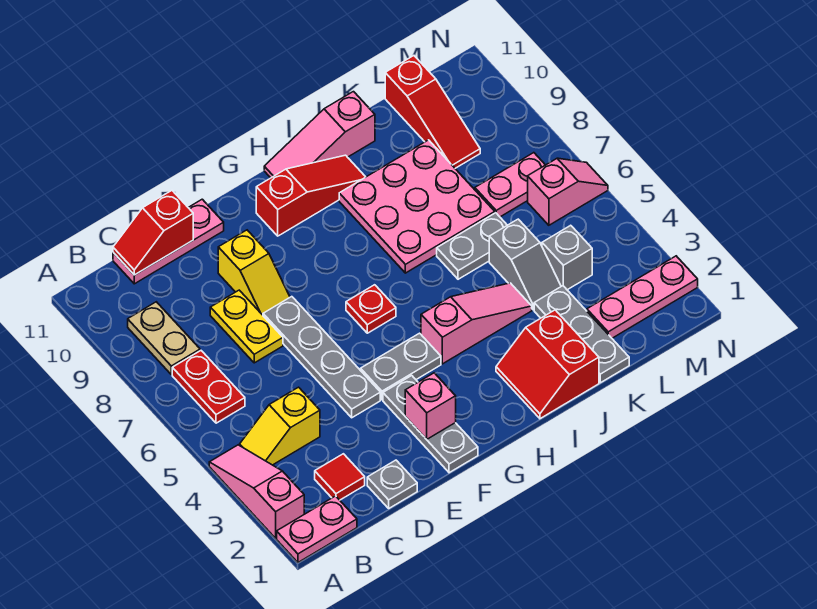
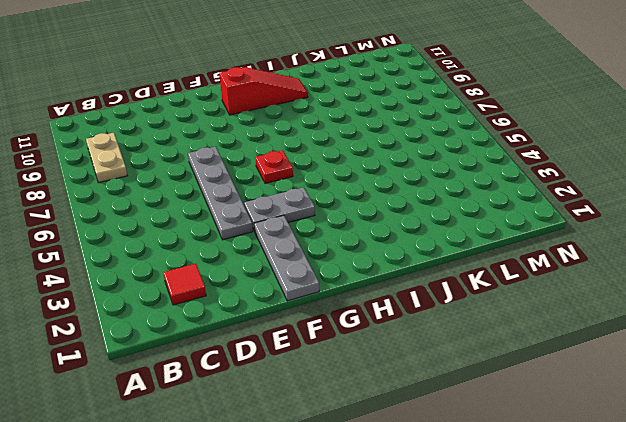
none -> pink plate A1:B1 level 1
none -> pink slope A2:A4 level 1 top 2
none -> yellow slope B4:C4 level 1 top C

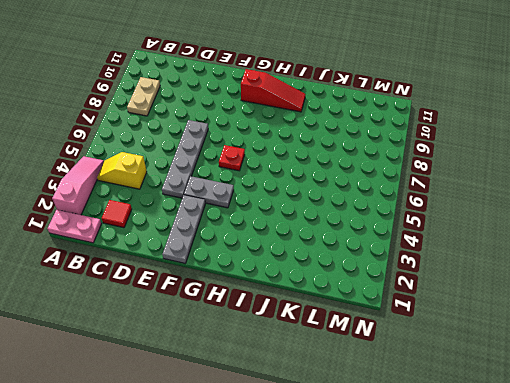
none -> red plate B6:B7 level 1
none -> pink plate C11:E11 level 1
none -> grey plate D1 level 1

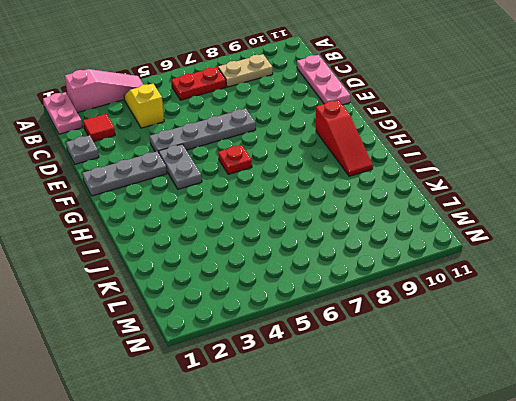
none -> yellow plate D7:D8 level 1
none -> yellow slope E8:E9 level 1 top 9
none -> pink slope H4:J4 level 1 top H

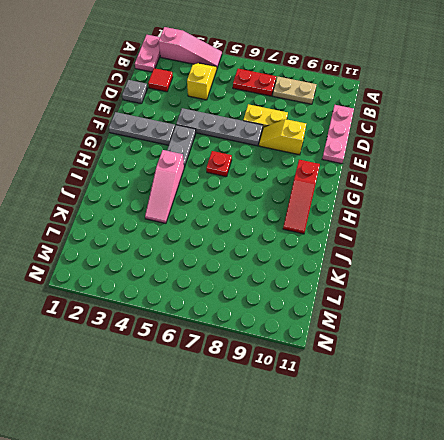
none -> pink slope H11:J11 level 1 top J
none -> red slope I1:J2 level 1 top J
none -> pink plate I7:K9 level 1

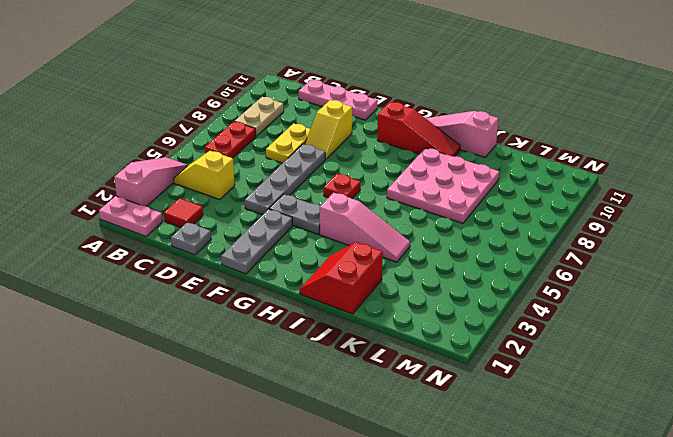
none -> grey plate J6:K6 level 1
none -> grey plate K1:K3 level 1
none -> grey slope K4:K5 level 1 top 5

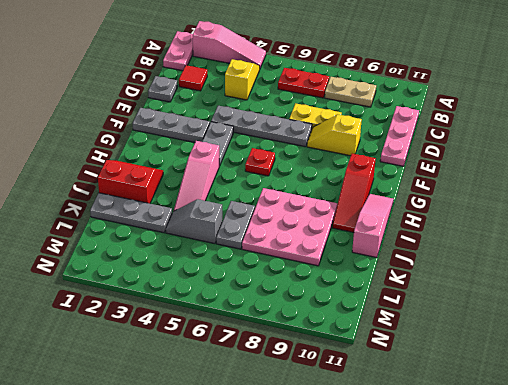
none -> pink plate L2:N2 level 1
none -> grey brick L4 level 1
none -> pink plate L7:M7 level 1

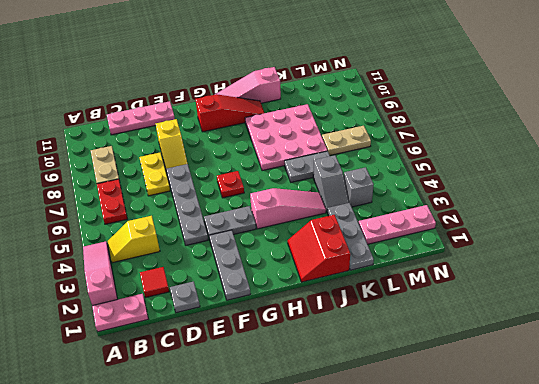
tan plate L7:M7 level 1 -> pink plate L7:M7 level 1
none -> red slope L9:L11 level 1 top 11
none -> pink slope M6:N6 level 1 top M
none -> red slope C11:D11 level 2 top D

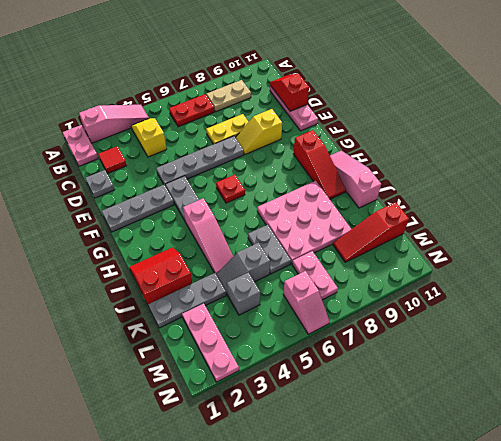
none -> pink brick F2 level 2

